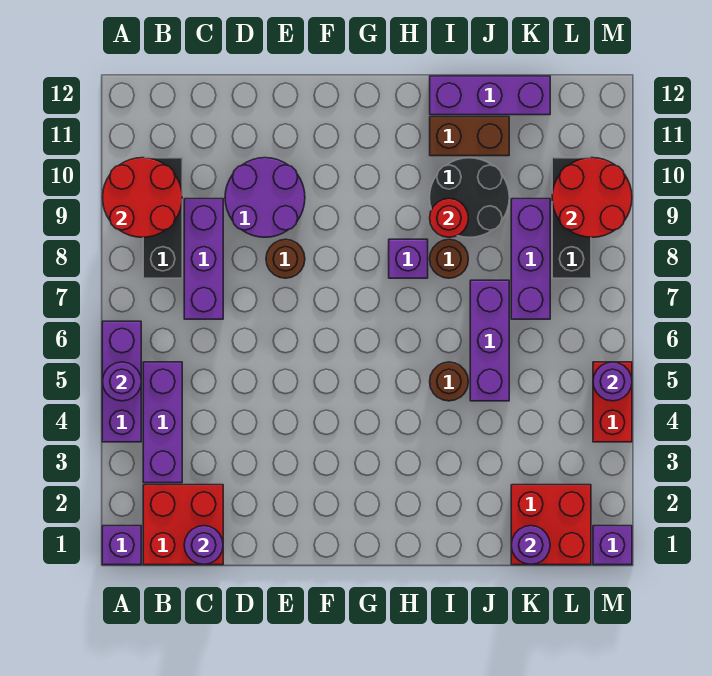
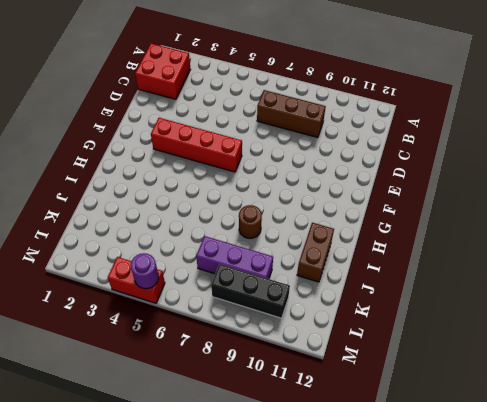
brown brick C7:C9 level 1 -> purple brick C7:C9 level 1
red brick F3:F6 level 1 -> none
none -> purple brick A1 level 1
none -> purple brick A4:A6 level 1
none -> purple brick B3:B5 level 1

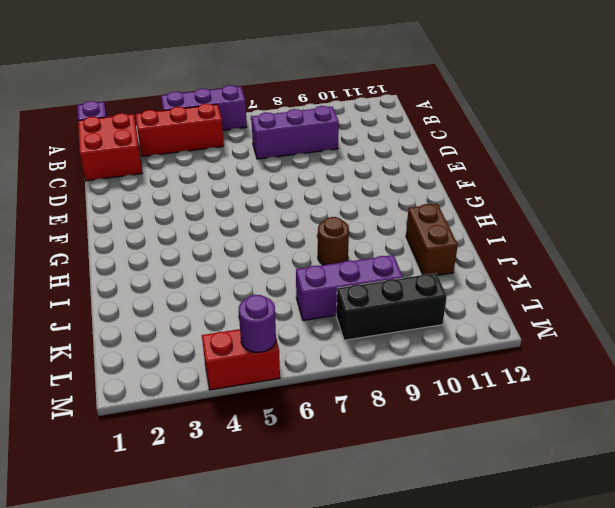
red brick B3:B5 level 1 -> purple brick B3:B5 level 1
none -> black brick B8:B10 level 1
none -> purple round brick D9:E10 level 1
none -> brown round brick E8 level 1

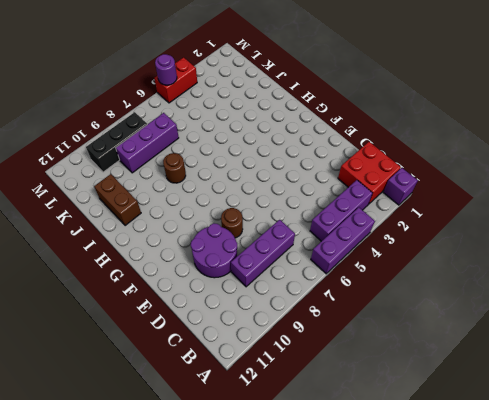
none -> black brick B8:B10 level 1
none -> purple brick H8 level 1
none -> brown round brick I5 level 1

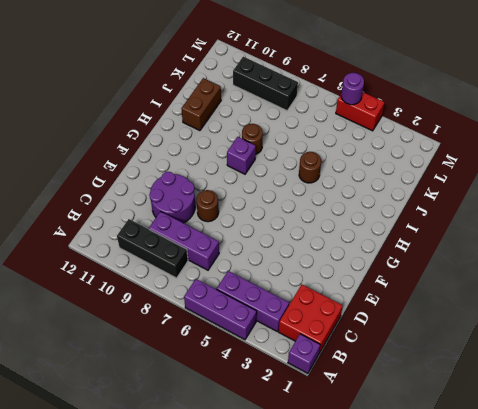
none -> black round brick I9:J10 level 1
none -> purple brick I12:K12 level 1
none -> purple brick J5:J7 level 1

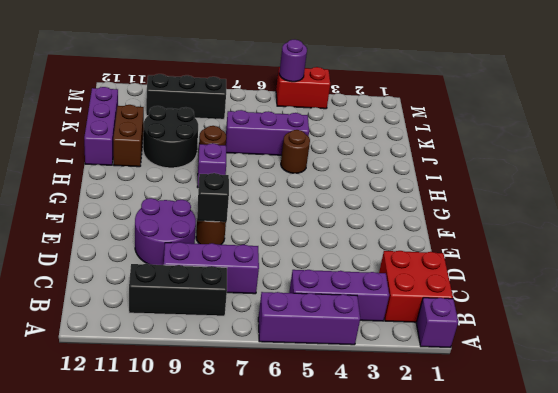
black brick E8 level 2 -> none
none -> red brick K1:L2 level 1
none -> purple brick K7:K9 level 1
none -> purple brick M1 level 1

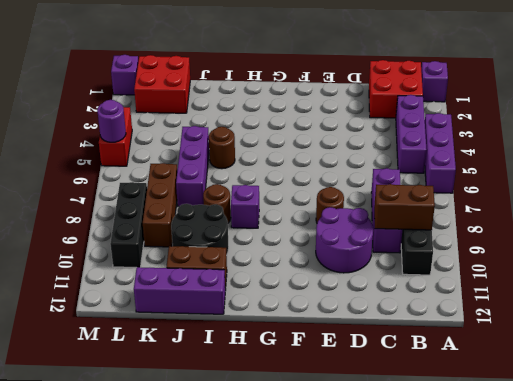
brown brick B9:C9 level 2 -> red round brick A9:B10 level 2
brown brick K7:K9 level 1 -> purple brick K7:K9 level 1
none -> purple round brick A5 level 2
none -> purple round brick C1 level 2
none -> red round brick I9 level 2

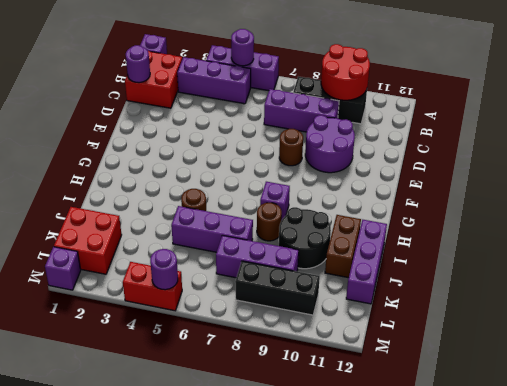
none -> red round brick I9 level 2
none -> purple round brick K1 level 2
none -> red round brick L9:M10 level 2

